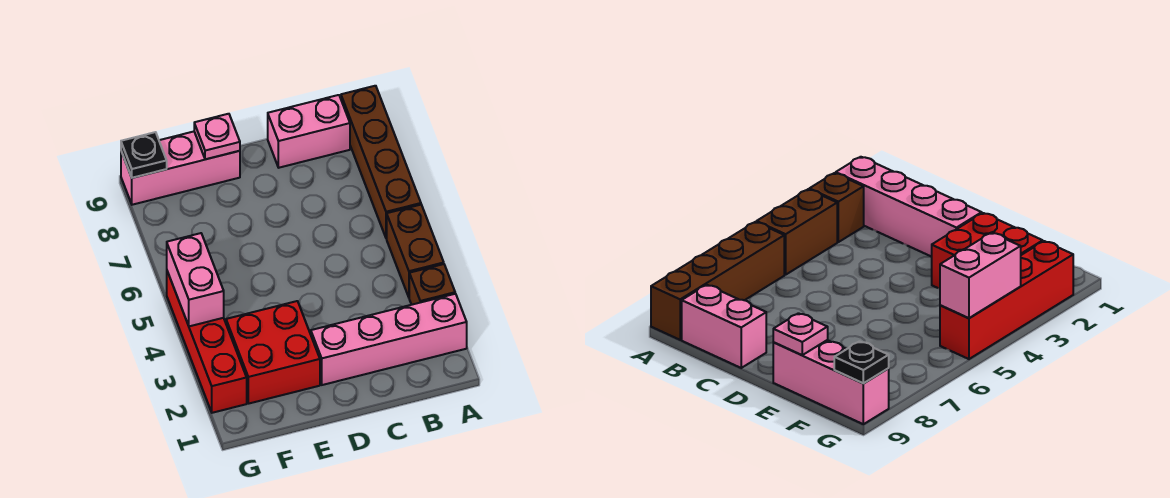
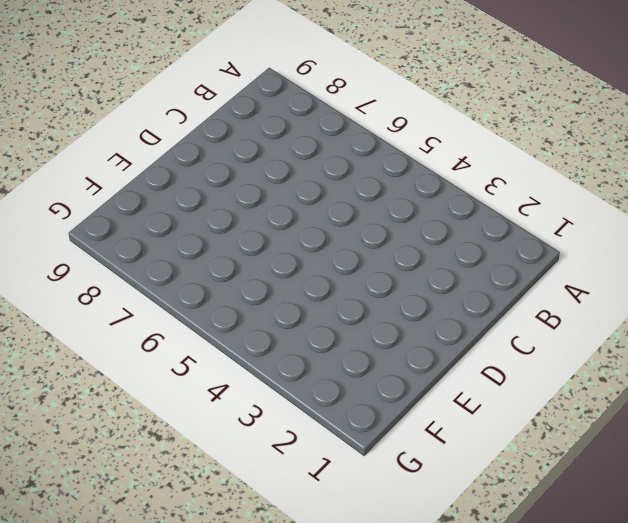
none -> pink brick A2:D2 level 1
none -> brown brick A3 level 1

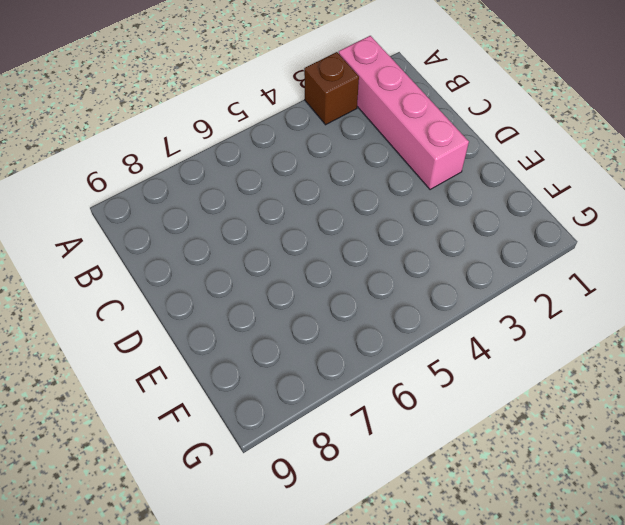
none -> brown brick A4:A5 level 1
none -> brown brick A6:A9 level 1

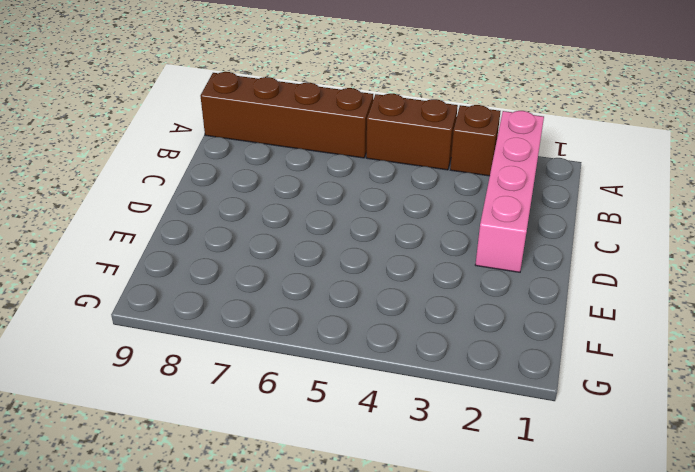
none -> pink brick B9:C9 level 1
none -> red brick E2:F3 level 1

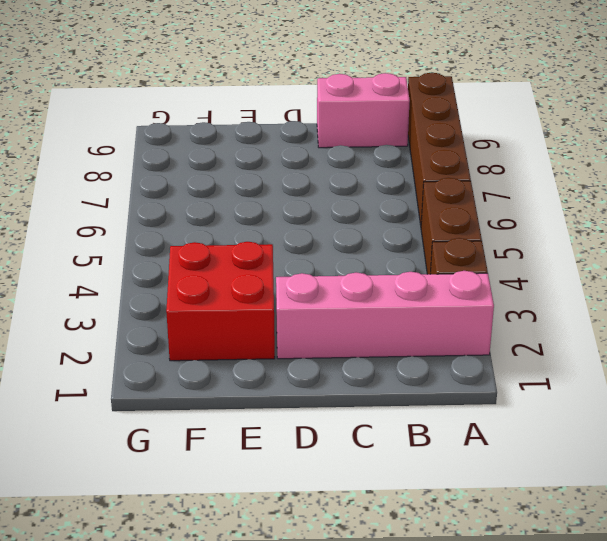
none -> pink brick E9:G9 level 1
none -> red brick G2:G5 level 1

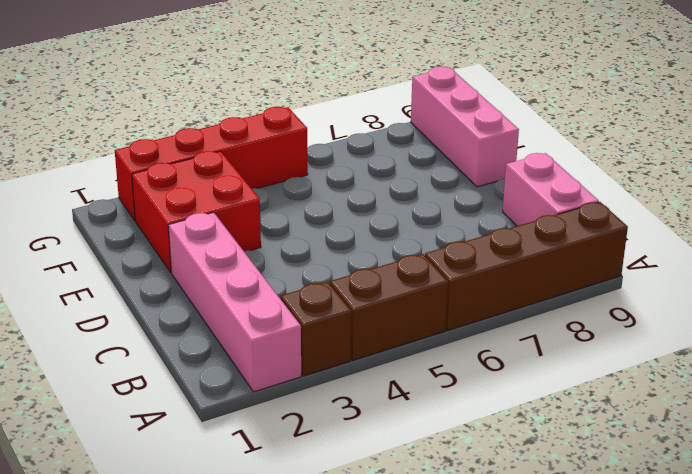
none -> pink plate E9 level 2
none -> pink brick G4:G5 level 2

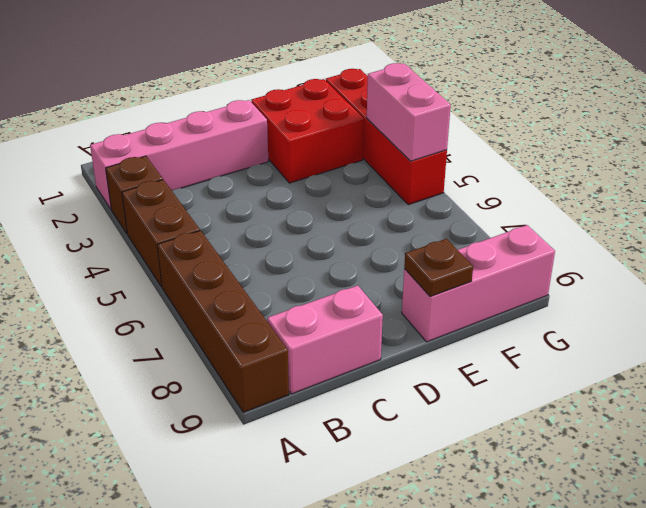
brown plate E9 level 2 -> pink plate E9 level 2
none -> black plate G9 level 2

